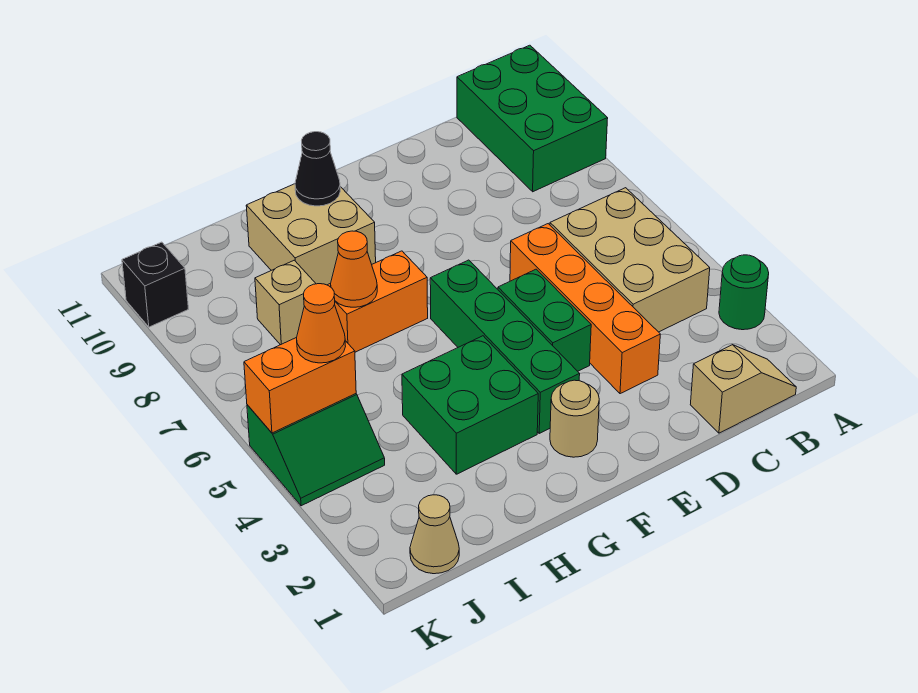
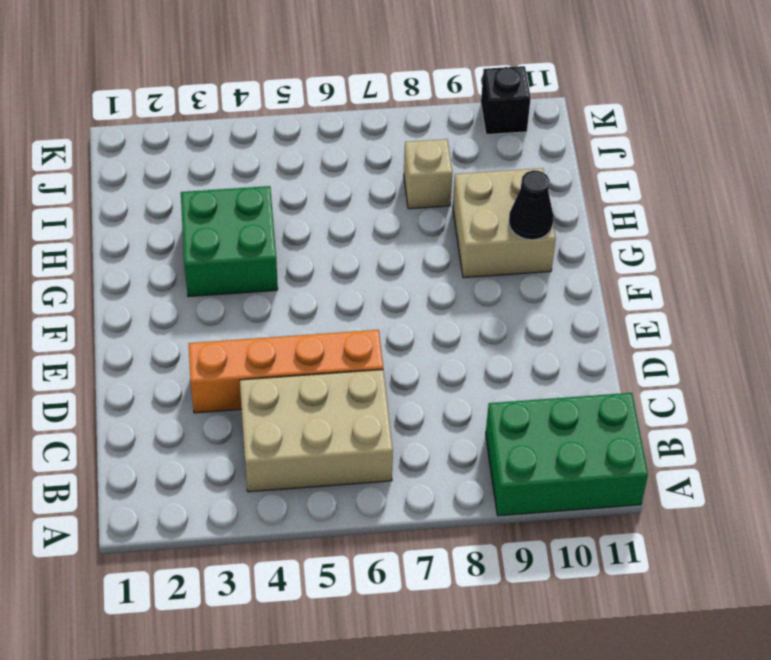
none -> green round brick A3 level 1
none -> tan slope B1:C1 level 1 top C
none -> green brick E4:E5 level 1

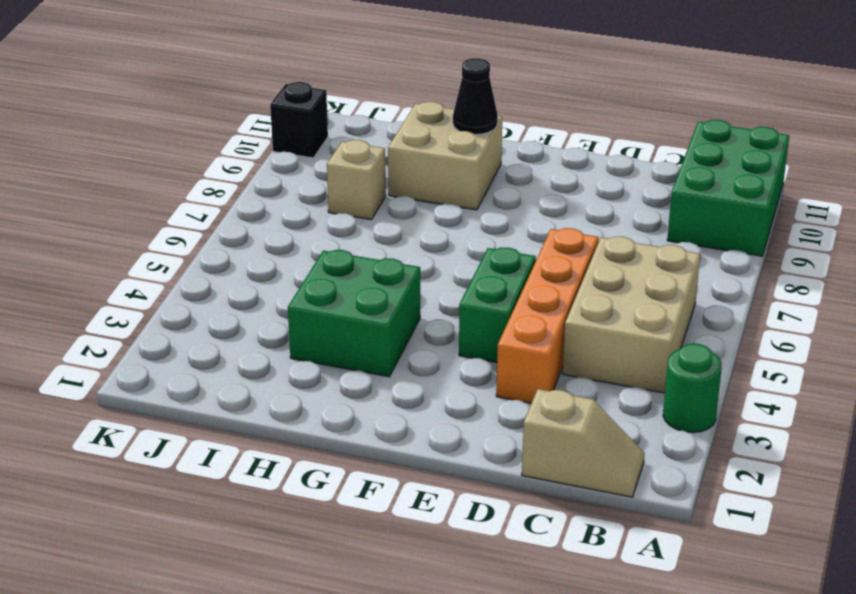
none -> tan round brick F2 level 1
none -> green brick F3:F6 level 1
none -> orange brick G7:H7 level 1

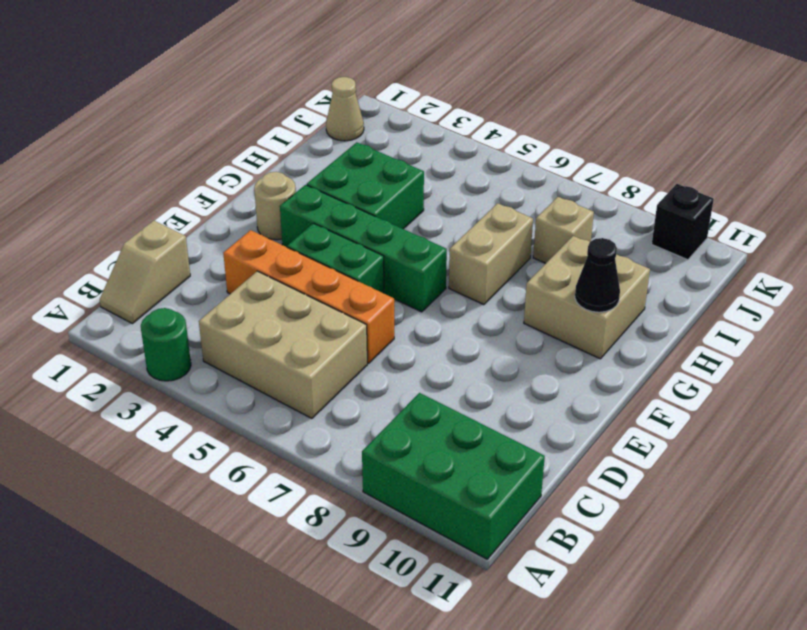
tan brick G7:H7 level 1 -> orange brick G7:H7 level 1
none -> green slope J4:K5 level 1 top 5
none -> orange cone H7 level 2
none -> orange brick J5:K5 level 2

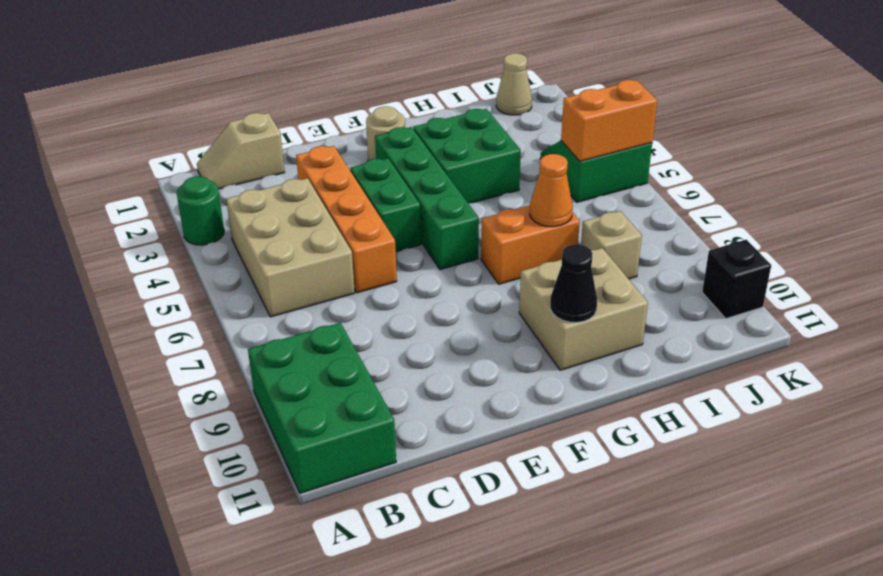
none -> orange cone J5 level 3

